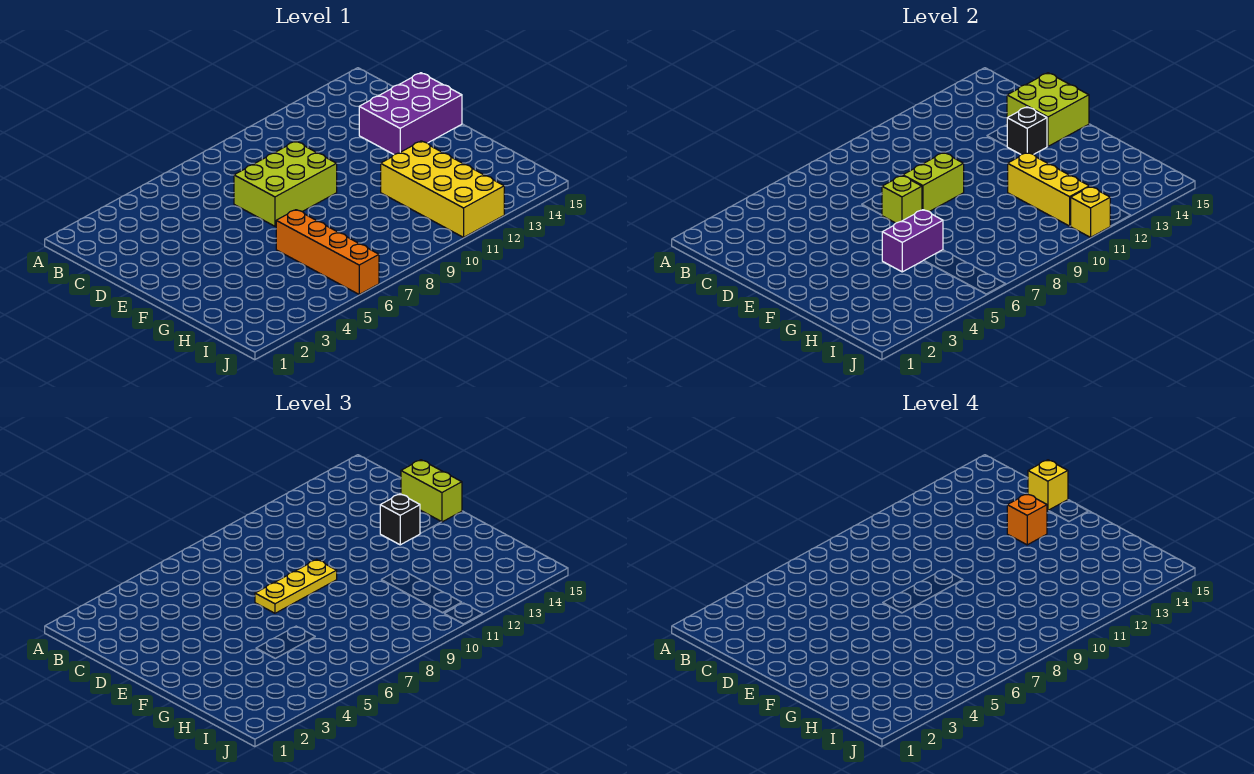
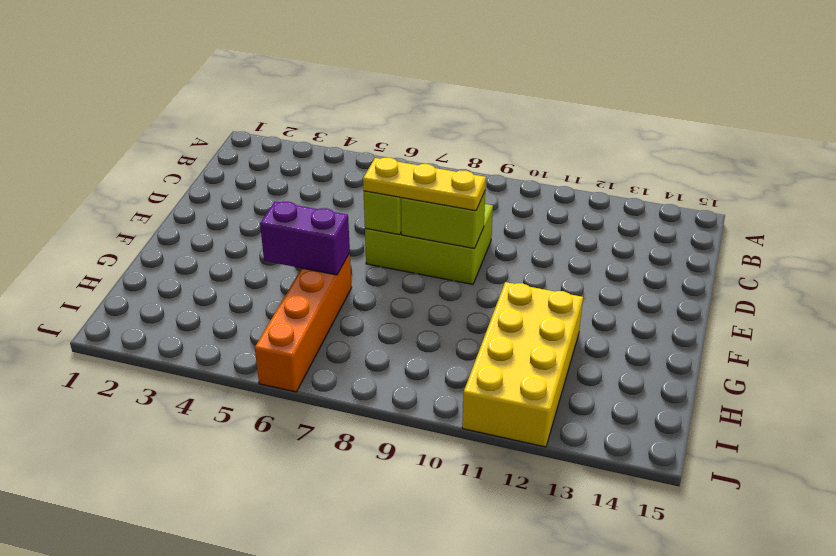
none -> purple brick D13:E15 level 1
none -> lime brick D14:E15 level 2
none -> black brick E13 level 2

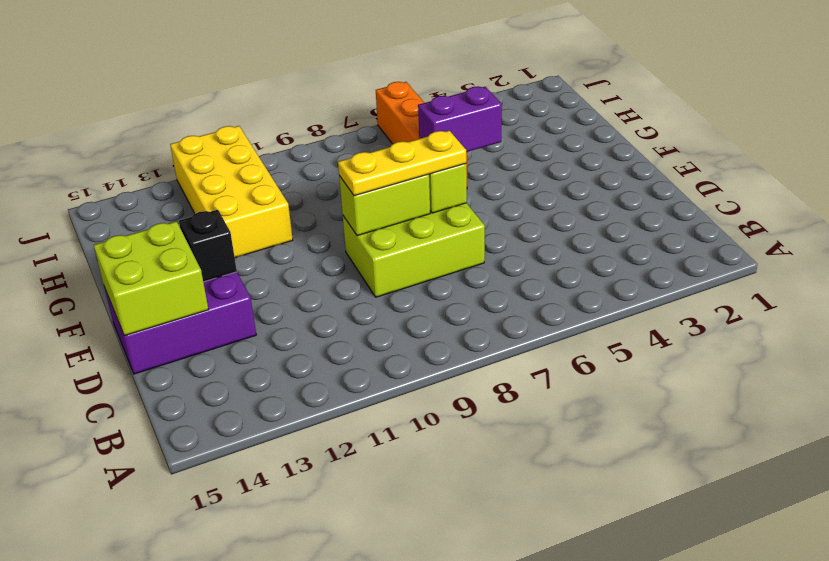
none -> yellow brick G11:I11 level 2
none -> yellow brick J11 level 2
none -> lime brick D15:E15 level 3

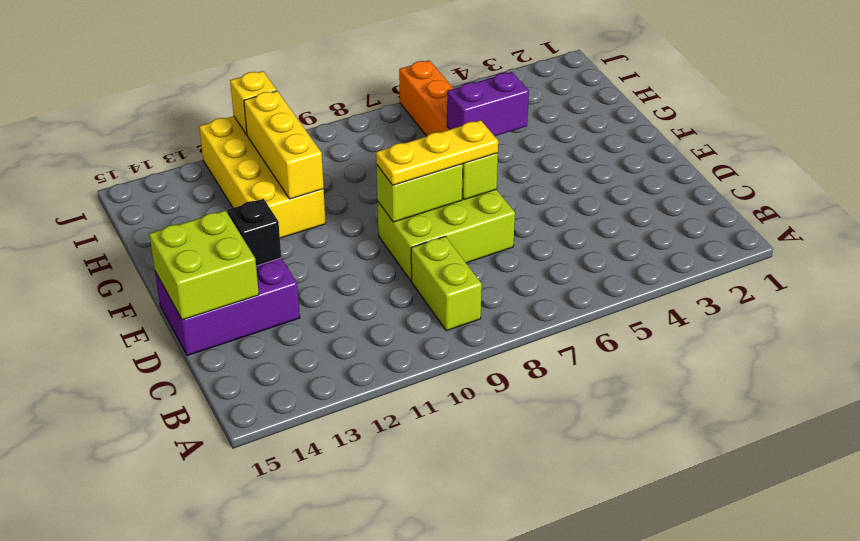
lime brick B9:C9 level 1 -> lime brick D15:E15 level 3
none -> black brick E13 level 3
none -> yellow brick D15 level 4
none -> orange brick E13 level 4

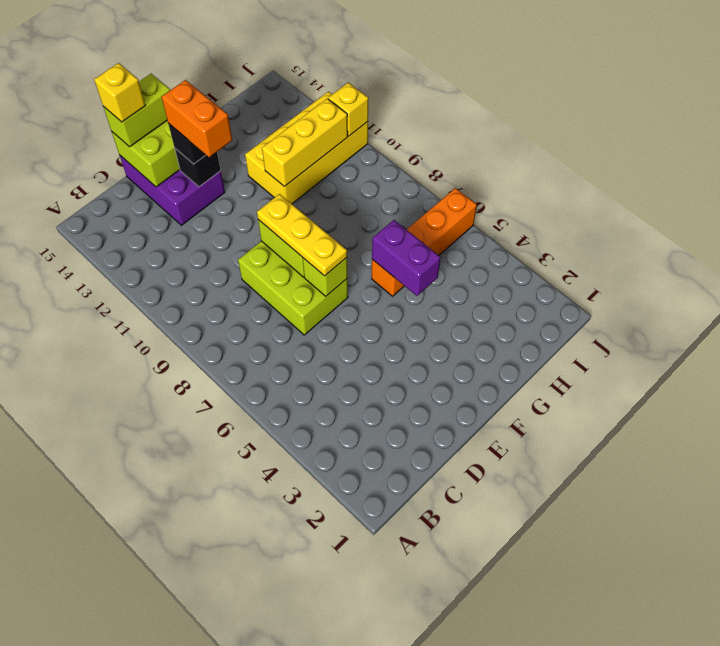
orange brick E12:E13 level 4 -> orange brick E13 level 4

